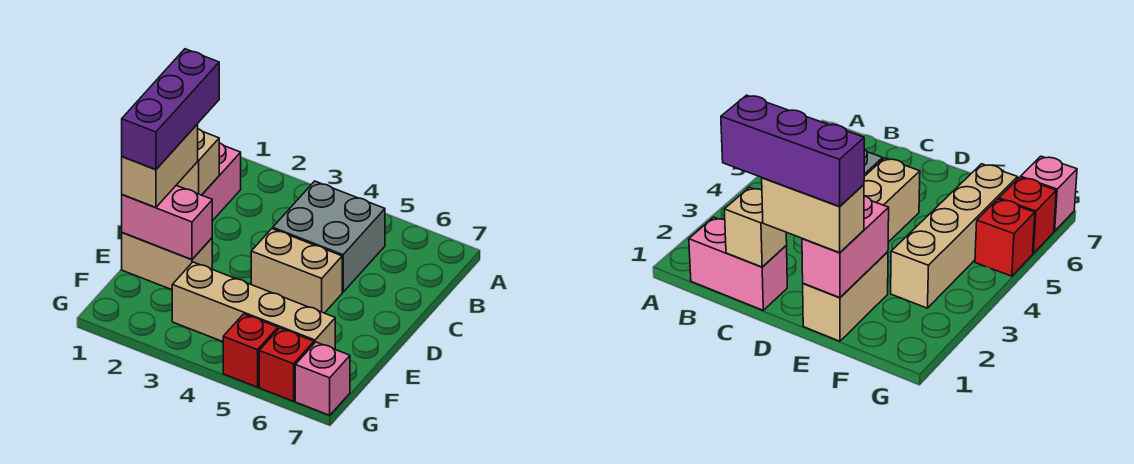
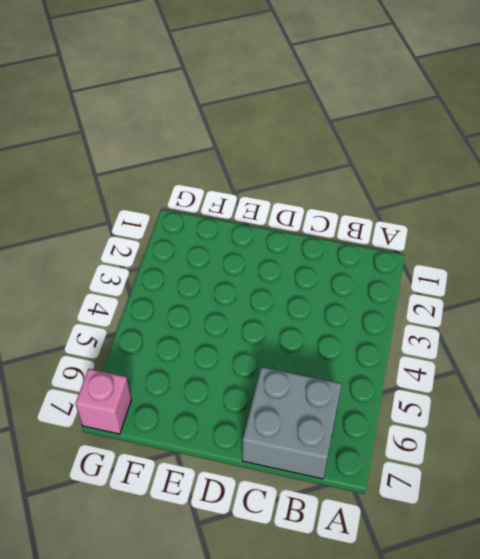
grey brick B6:C7 level 1 -> grey brick B4:C5 level 1
none -> pink brick B1:C1 level 1
none -> tan brick D4:D5 level 1
none -> tan brick E1:E2 level 1

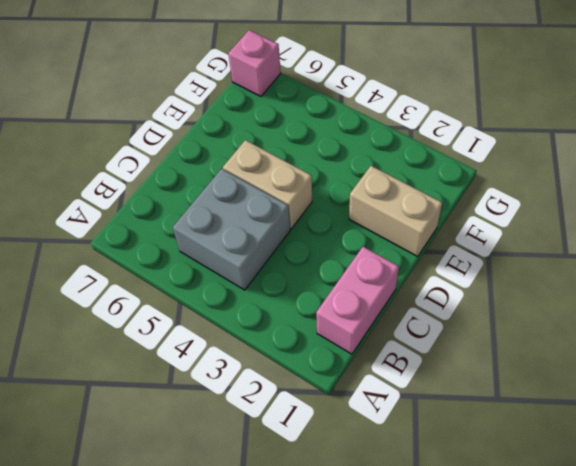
none -> tan brick F3:F6 level 1
none -> red brick G5 level 1
none -> red brick G6 level 1

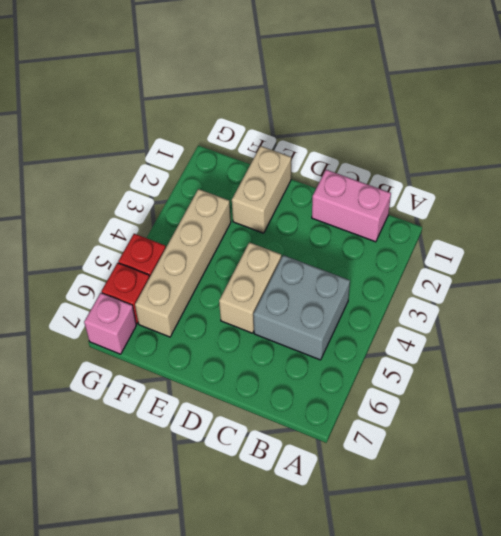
none -> tan brick C1 level 2
none -> pink brick E1:E2 level 2
none -> tan brick D1:E1 level 3

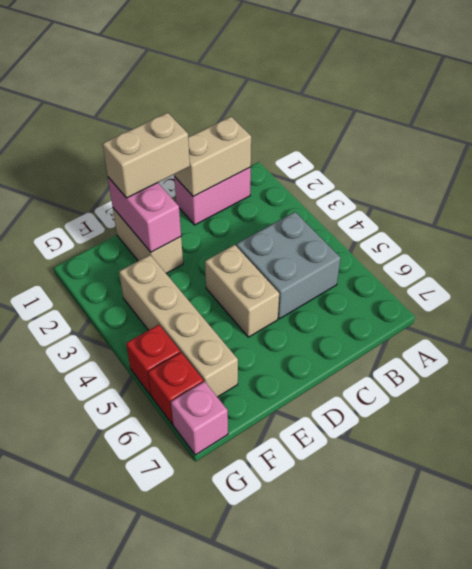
tan brick B1:C1 level 2 -> tan brick C1 level 2
none -> purple brick C1:E1 level 4

